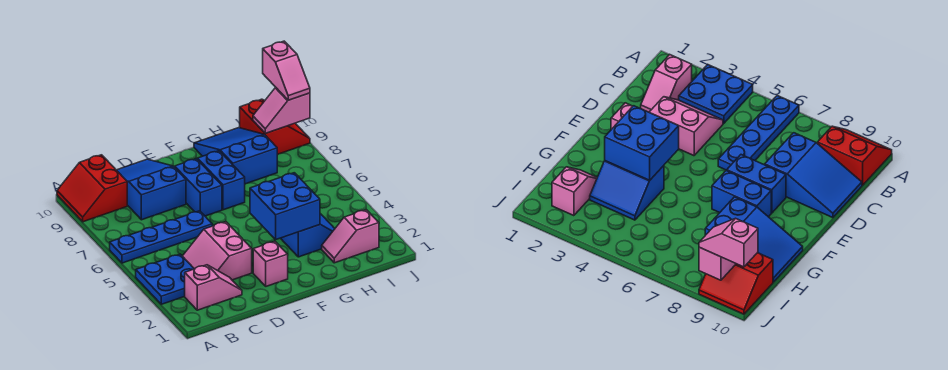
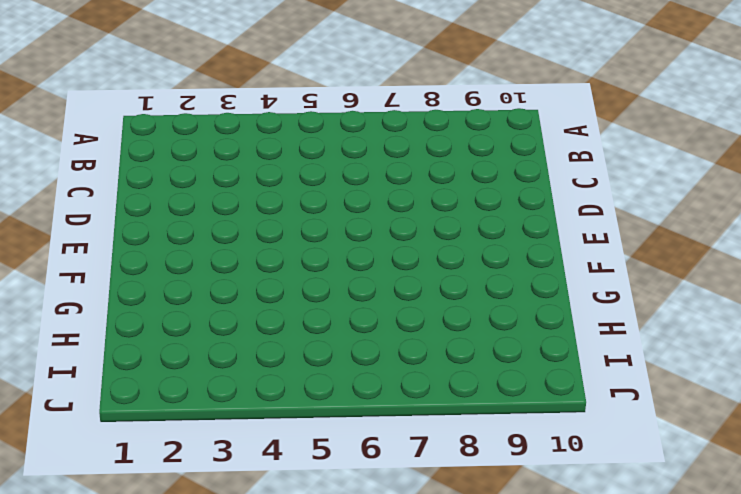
none -> blue plate A3:B4 level 1
none -> blue plate A6:D6 level 1
none -> red slope A9:B10 level 1 top B

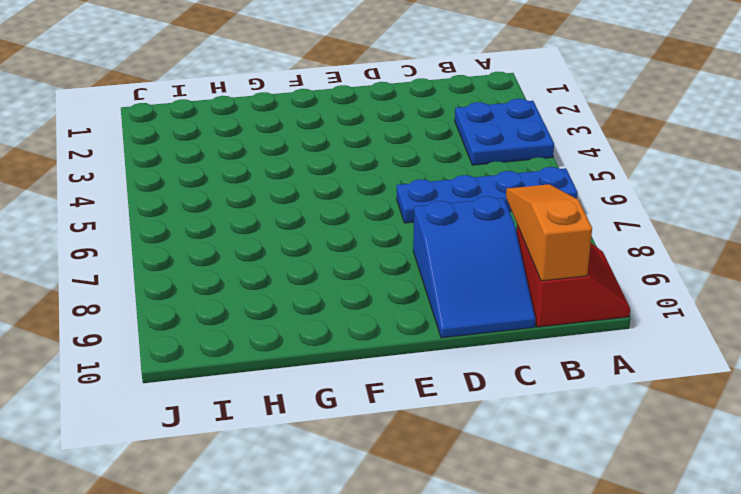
orange slope B8:B10 level 2 top 10 -> none
none -> pink slope B2:C2 level 1 top B
none -> pink slope C3:D4 level 1 top D
none -> pink brick E2 level 1

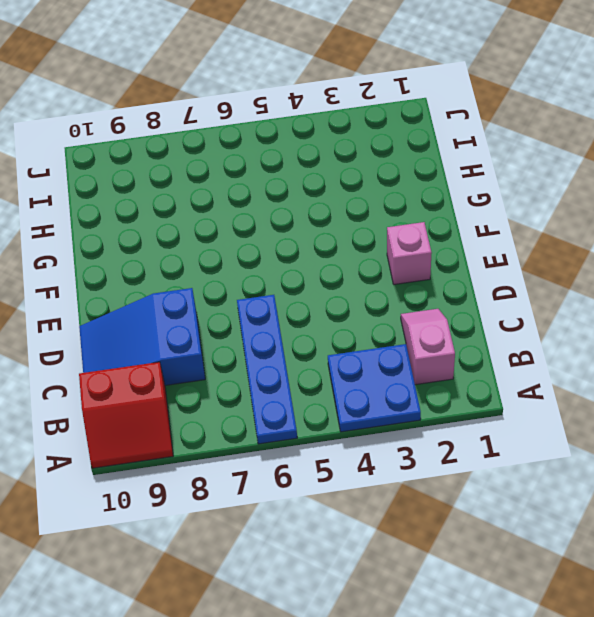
none -> pink slope C3:D4 level 1 top D
none -> blue brick E7:E8 level 1
none -> blue brick F7:F8 level 1

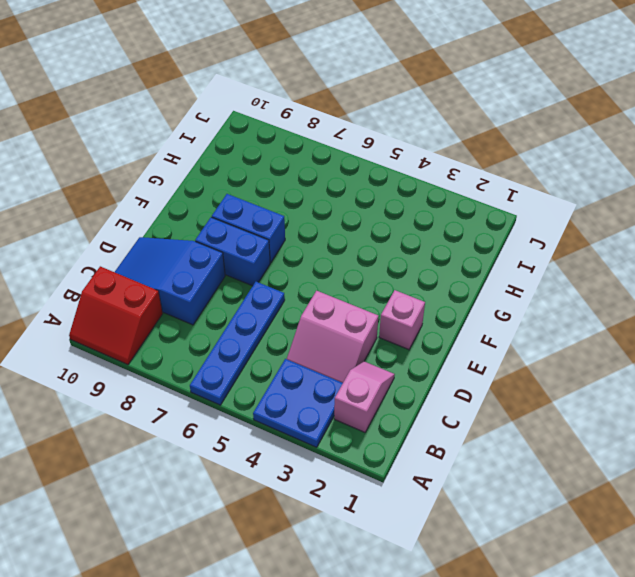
none -> blue slope G3:H4 level 1 top G
none -> blue slope G8:H10 level 1 top 8
none -> pink slope H2:I2 level 1 top I

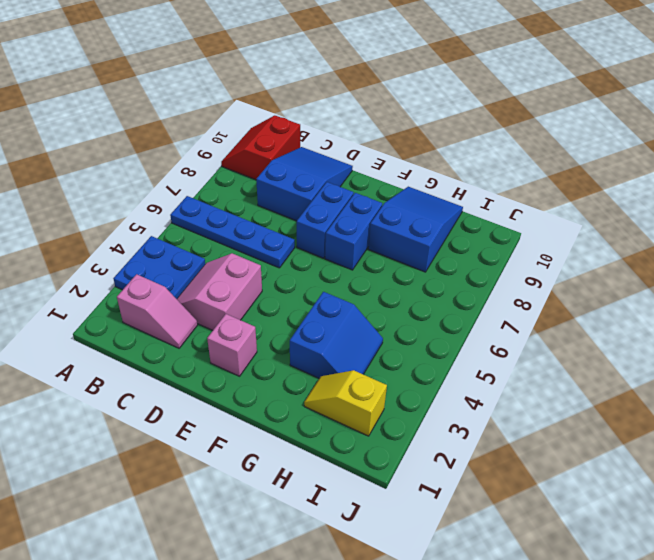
yellow slope H2:I2 level 1 top I -> pink slope H2:I2 level 1 top I
none -> red slope I9:J10 level 1 top I
none -> blue brick F3:G4 level 2
none -> pink slope I9:J9 level 2 top J

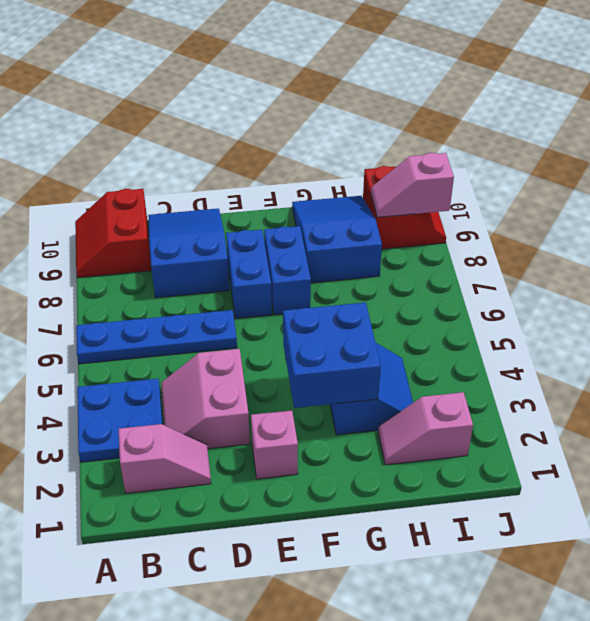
none -> pink slope J9:J10 level 3 top 10

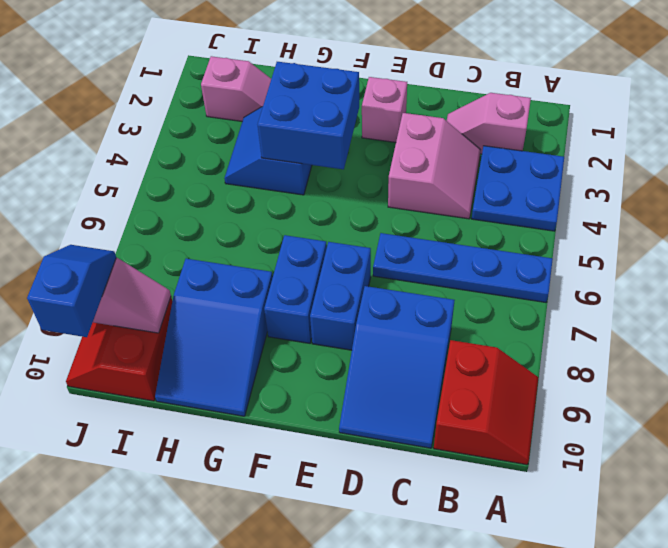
blue slope J9:J10 level 3 top 10 -> pink slope J9:J10 level 3 top 10

